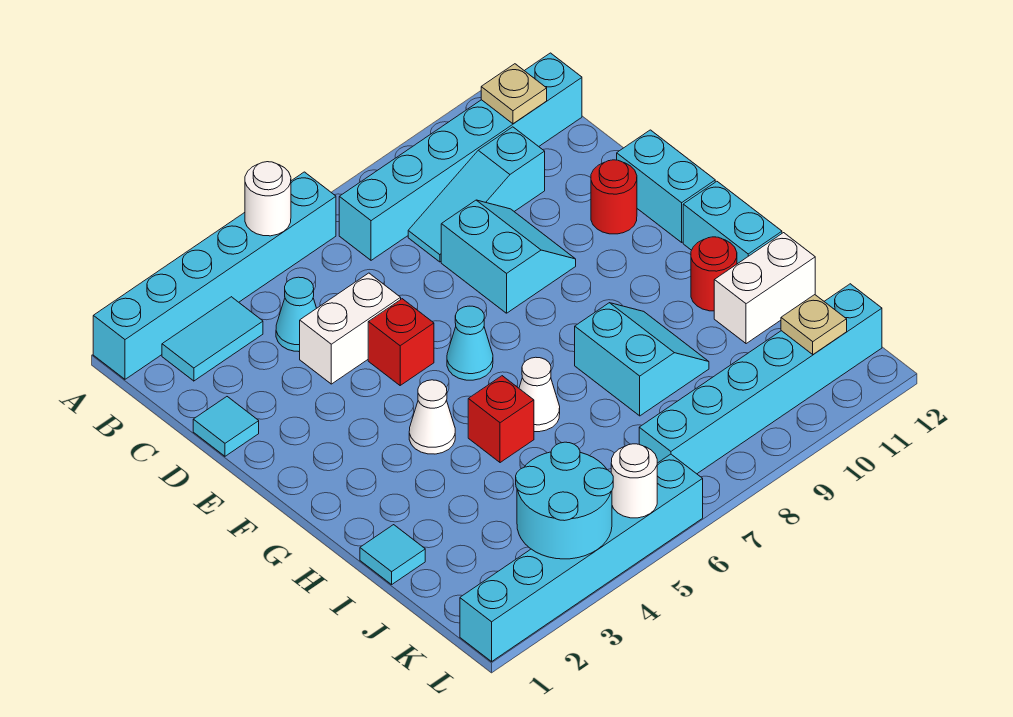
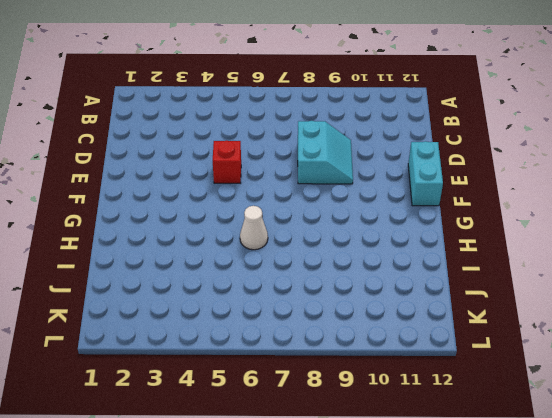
none -> cyan brick A1:A6 level 1
none -> cyan tile B2:B3 level 1
none -> cyan brick B7:B12 level 1

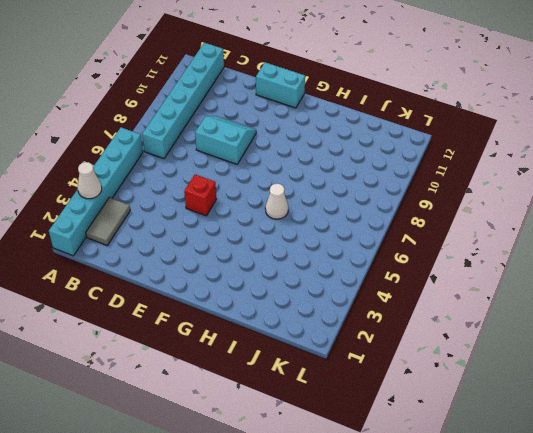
white cone A3 level 2 -> white cone G4 level 1
grey tile B2:B3 level 1 -> cyan tile B2:B3 level 1
none -> cyan cone C4 level 1
none -> cyan slope C8:C10 level 1 top 10
none -> cyan tile D1 level 1

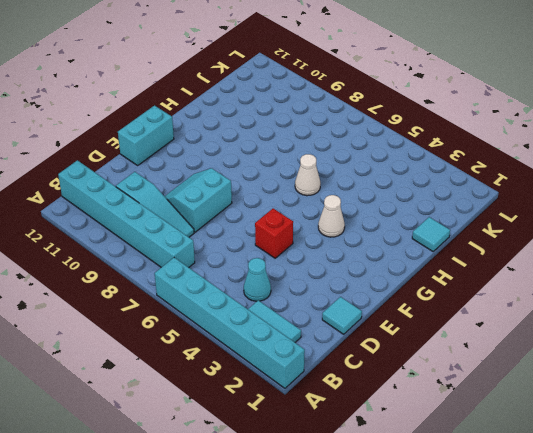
none -> white brick D4:D5 level 1
none -> red round brick E11 level 1
none -> cyan cone F6 level 1

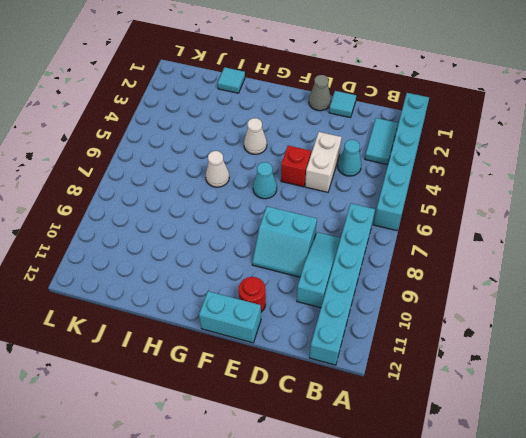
grey cone E1 level 1 -> none
none -> cyan brick G12:H12 level 1
none -> red brick H5 level 1
none -> cyan slope H8:I9 level 1 top 8

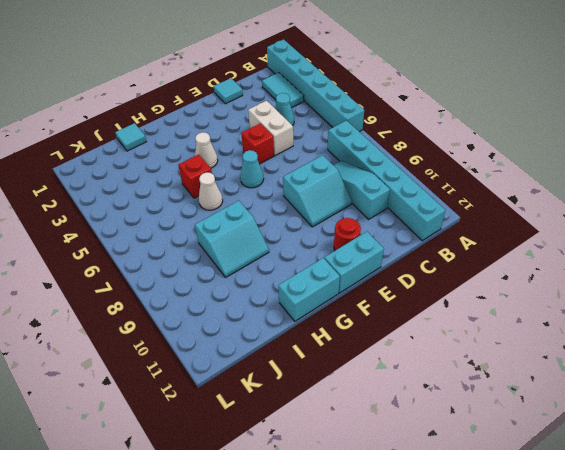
none -> red round brick H11 level 1
none -> white brick I11:I12 level 1
none -> cyan brick K7:K12 level 1

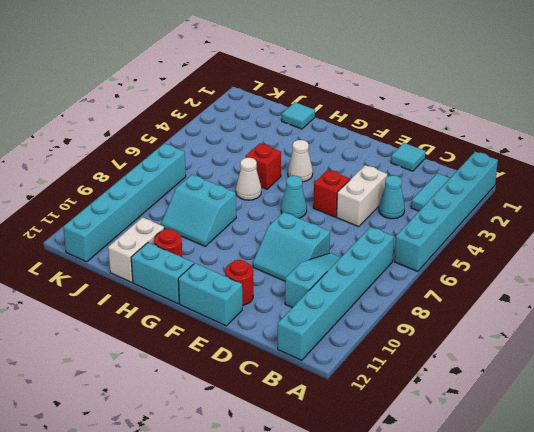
none -> cyan brick L1:L6 level 1
none -> white round brick A5 level 2
none -> tan plate B11 level 2

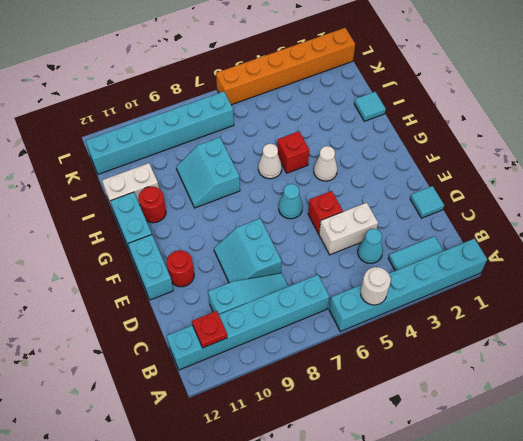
red plate B11 level 2 -> tan plate B11 level 2
orange brick L1:L6 level 1 -> cyan brick L1:L6 level 1
none -> cyan round brick K3:L4 level 2
none -> tan plate K11 level 2
none -> white round brick L5 level 2

